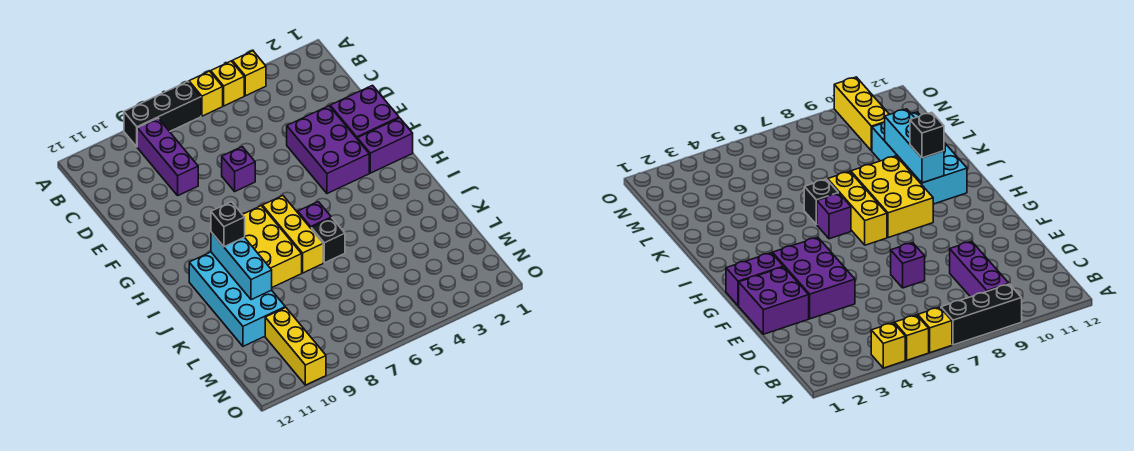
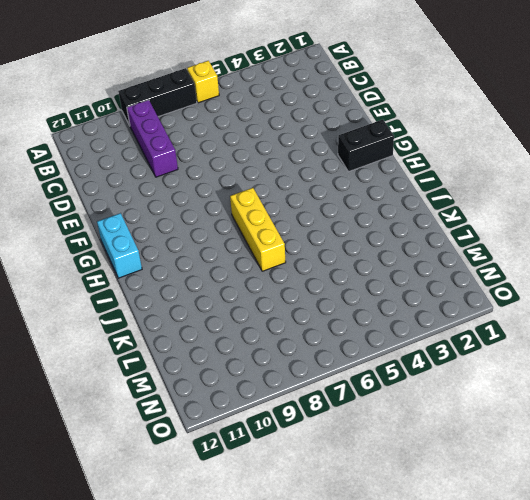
black brick G1:G2 level 1 -> purple brick G1:G2 level 1
cyan brick G12:H12 level 1 -> none
none -> yellow brick A4 level 1
none -> yellow brick A5 level 1
none -> purple brick E1:F2 level 1

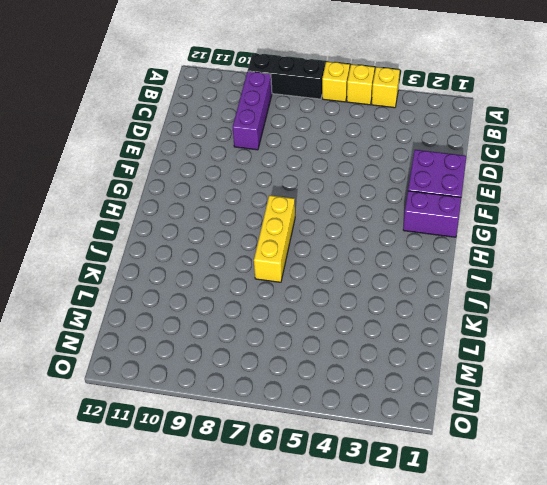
none -> purple brick E3:G4 level 1
none -> purple brick E7 level 1
none -> yellow brick H8:J9 level 1

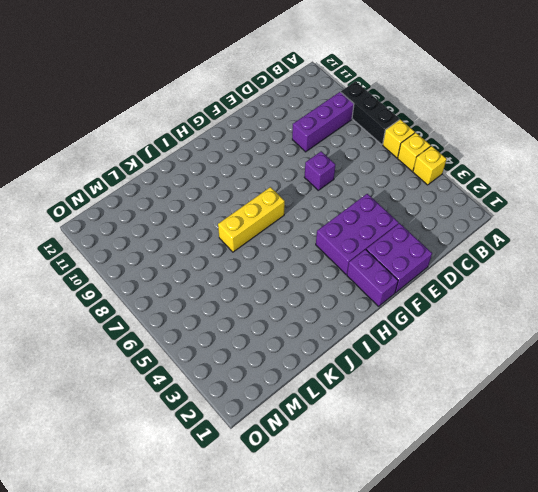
none -> yellow brick H8:J9 level 1
none -> purple brick I6 level 1
none -> cyan brick I10:L11 level 1

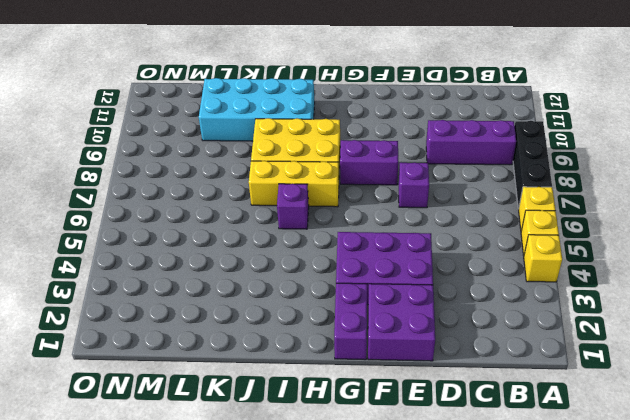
purple brick F8:G8 level 1 -> none
none -> black brick J6 level 1
none -> yellow brick M10:O10 level 1
none -> cyan brick I10:K10 level 2

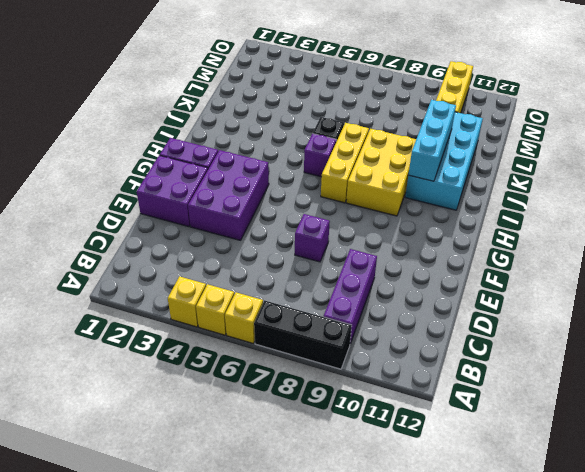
none -> black brick I10 level 3

